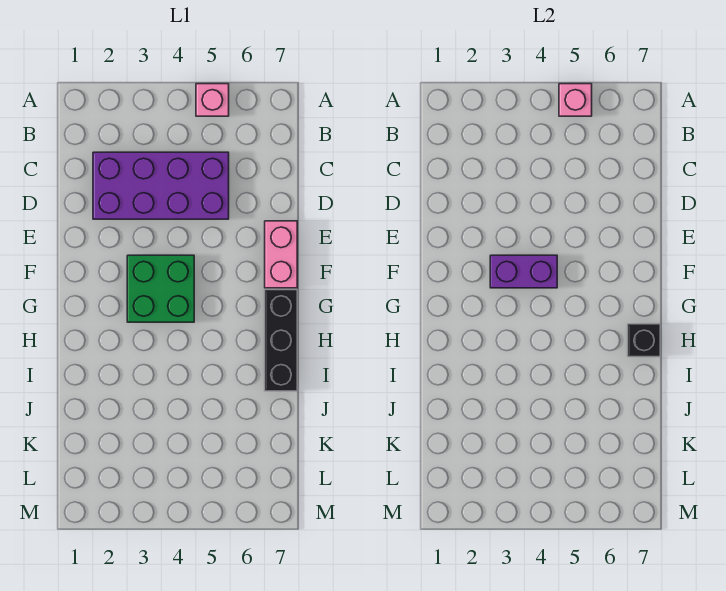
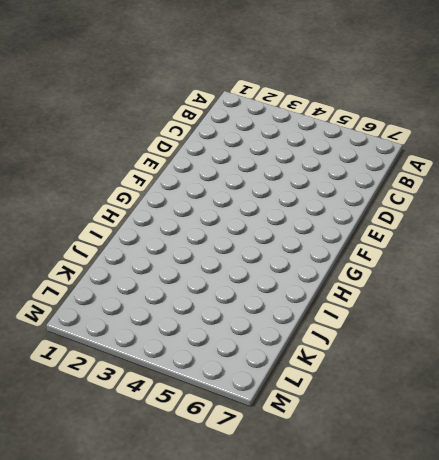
none -> pink brick A5 level 1
none -> purple brick C2:D5 level 1

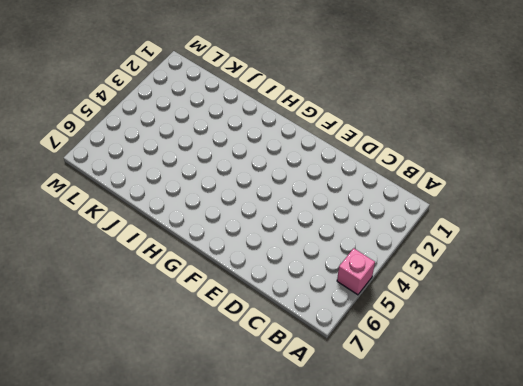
none -> purple brick C2:D5 level 1
none -> pink brick E7:F7 level 1

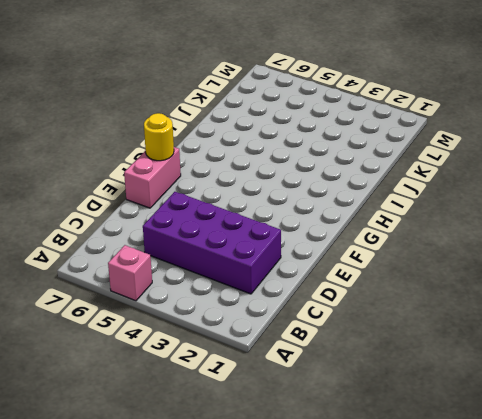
yellow round brick F7 level 2 -> none
none -> green brick F3:G4 level 1
none -> black brick G7:I7 level 1

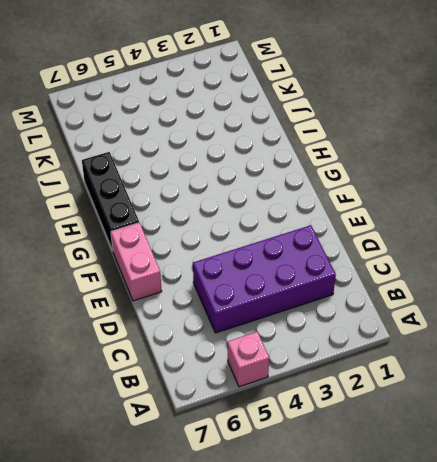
none -> green brick F3:G4 level 1
none -> pink brick A5 level 2

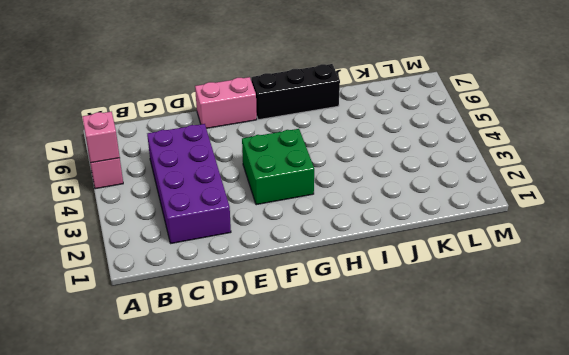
none -> purple brick F3:F4 level 2
none -> black brick H7 level 2

